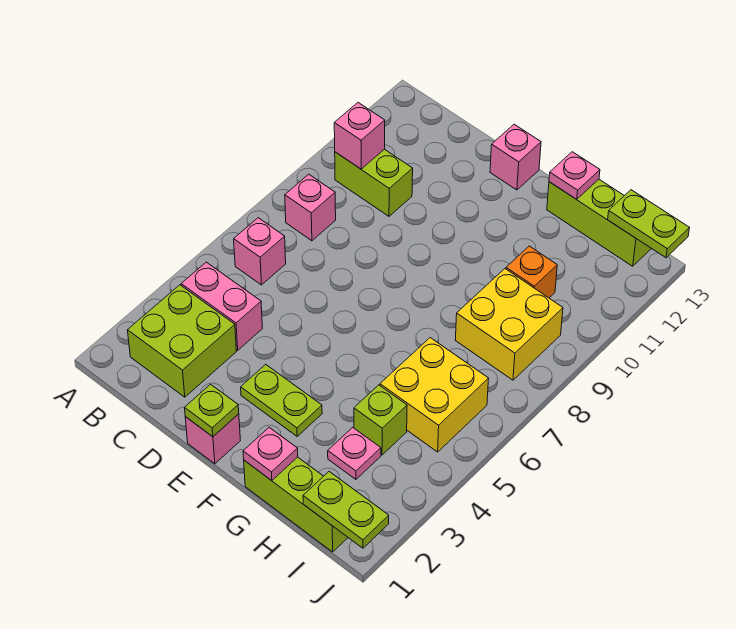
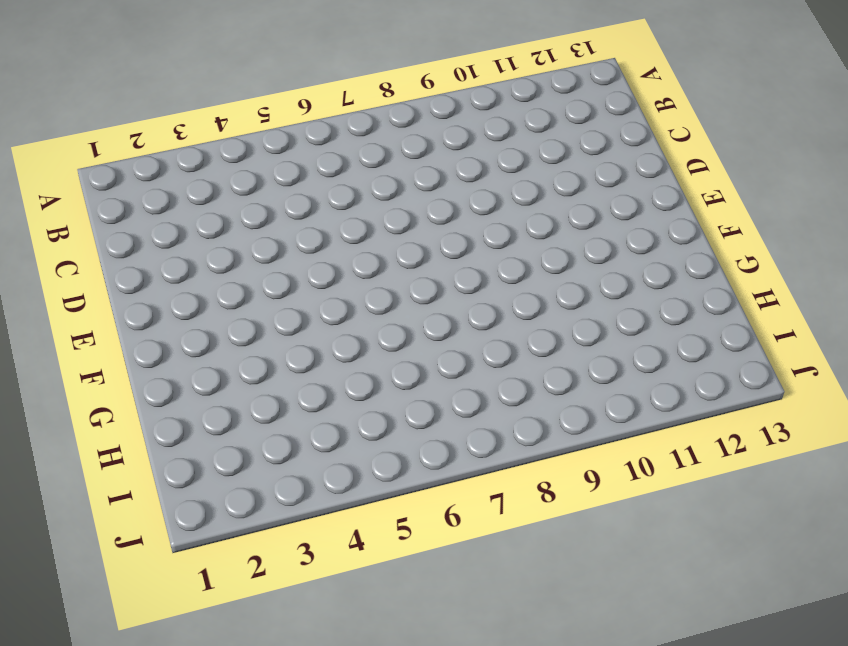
none -> lime brick B2:C3 level 1
none -> pink brick B4:C4 level 1
none -> pink brick B6 level 1

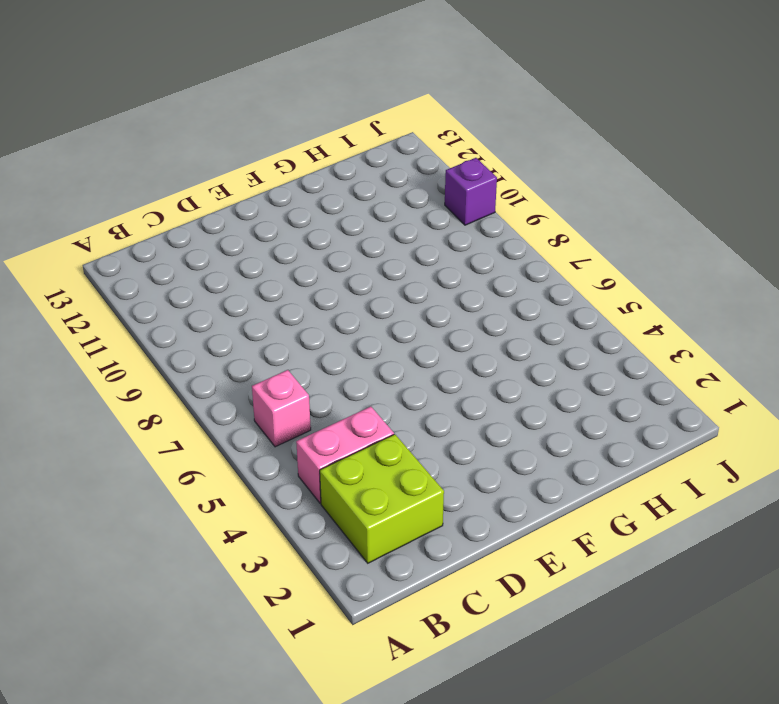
purple brick J10 level 1 -> none
none -> pink brick B8 level 1
none -> lime brick B10:C10 level 1
none -> pink brick E1 level 1

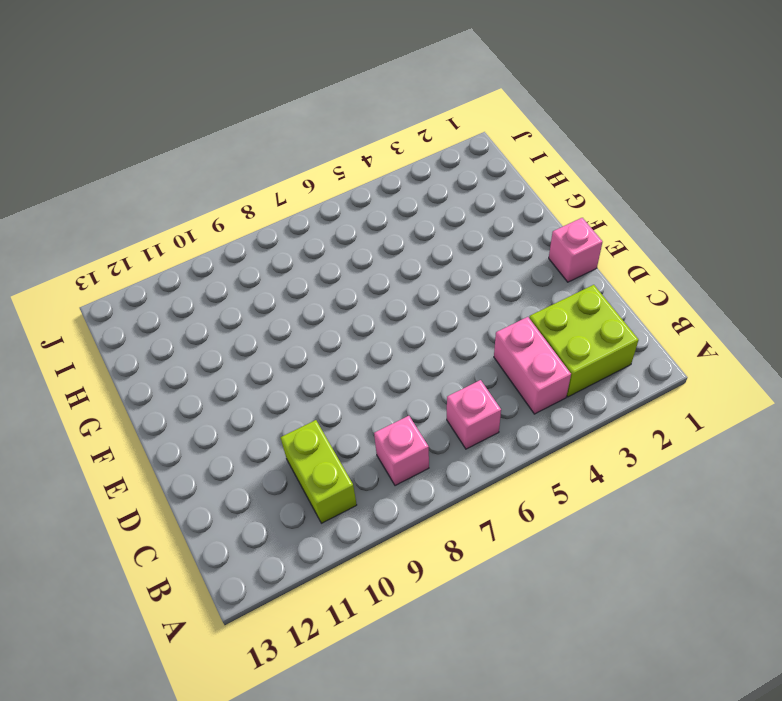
none -> lime plate E3:F3 level 1
none -> pink brick E13 level 1
none -> lime brick G1:I1 level 1

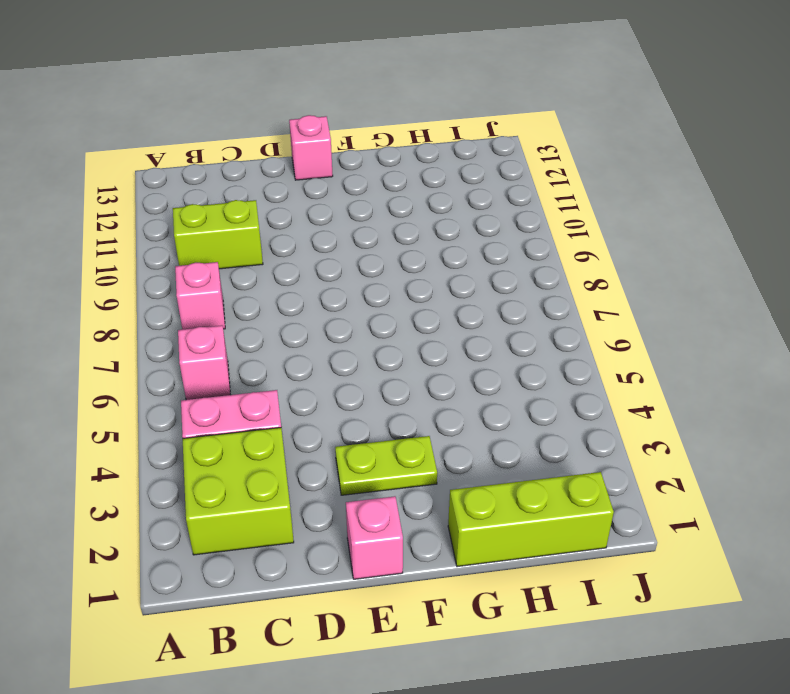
none -> lime brick G13:I13 level 1
none -> pink plate H3 level 1
none -> lime brick H4 level 1

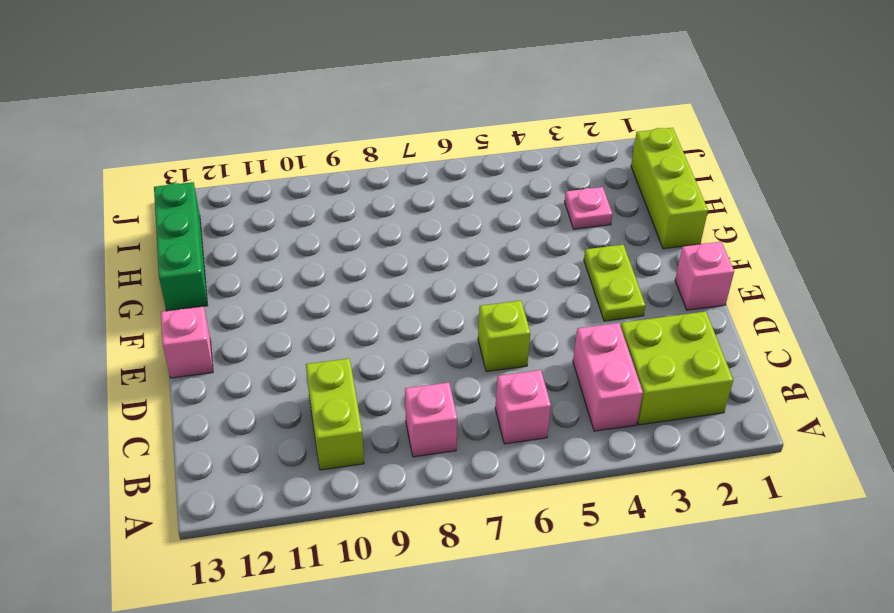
lime brick D6 level 1 -> lime brick H4 level 1
green brick G13:I13 level 1 -> lime brick G13:I13 level 1
none -> yellow brick H5:I6 level 1
none -> yellow brick H8:I9 level 1
none -> orange brick H10 level 1

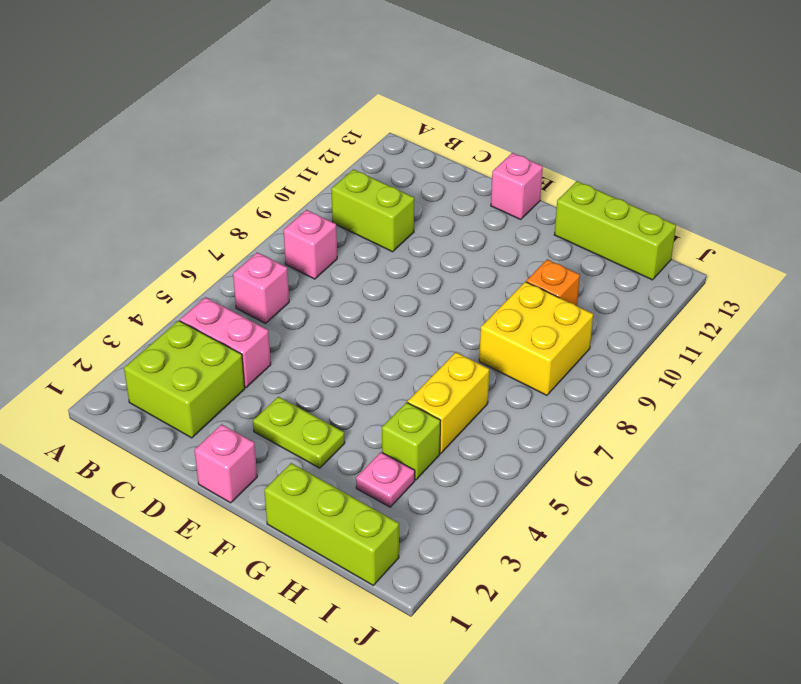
yellow brick H5:H6 level 1 -> yellow brick H5:I6 level 1
none -> pink brick B10 level 2
none -> lime plate E1 level 2
none -> pink plate G1 level 2

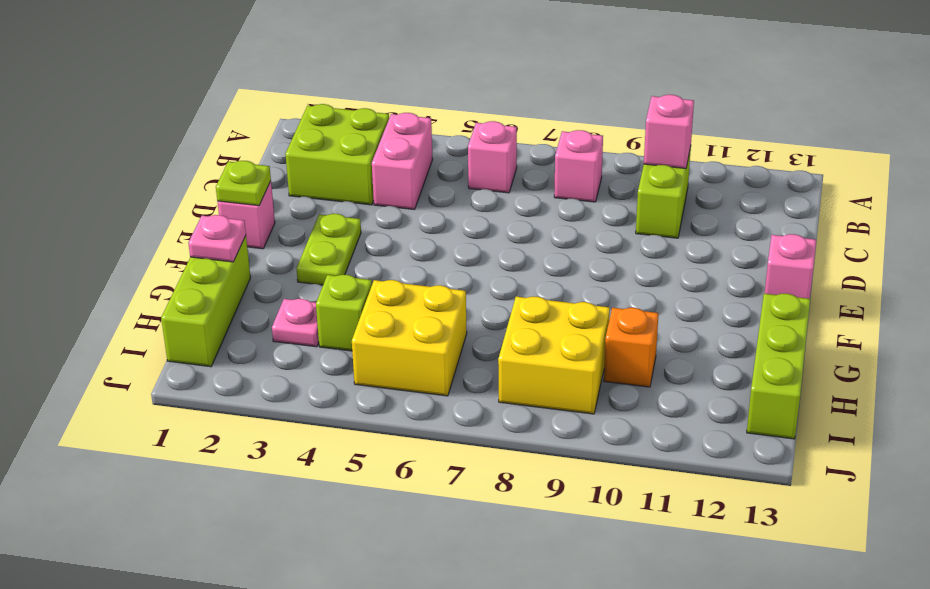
none -> pink plate G13 level 2
none -> lime plate I1:J1 level 2
none -> lime plate I13:J13 level 2

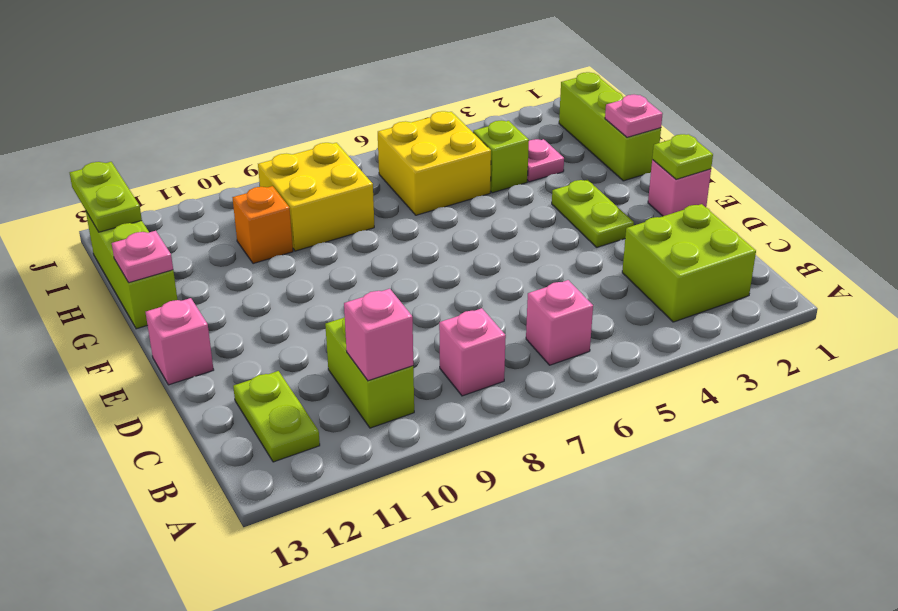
lime plate B12:C12 level 1 -> lime plate I1:J1 level 2
none -> pink brick B4:C4 level 1

